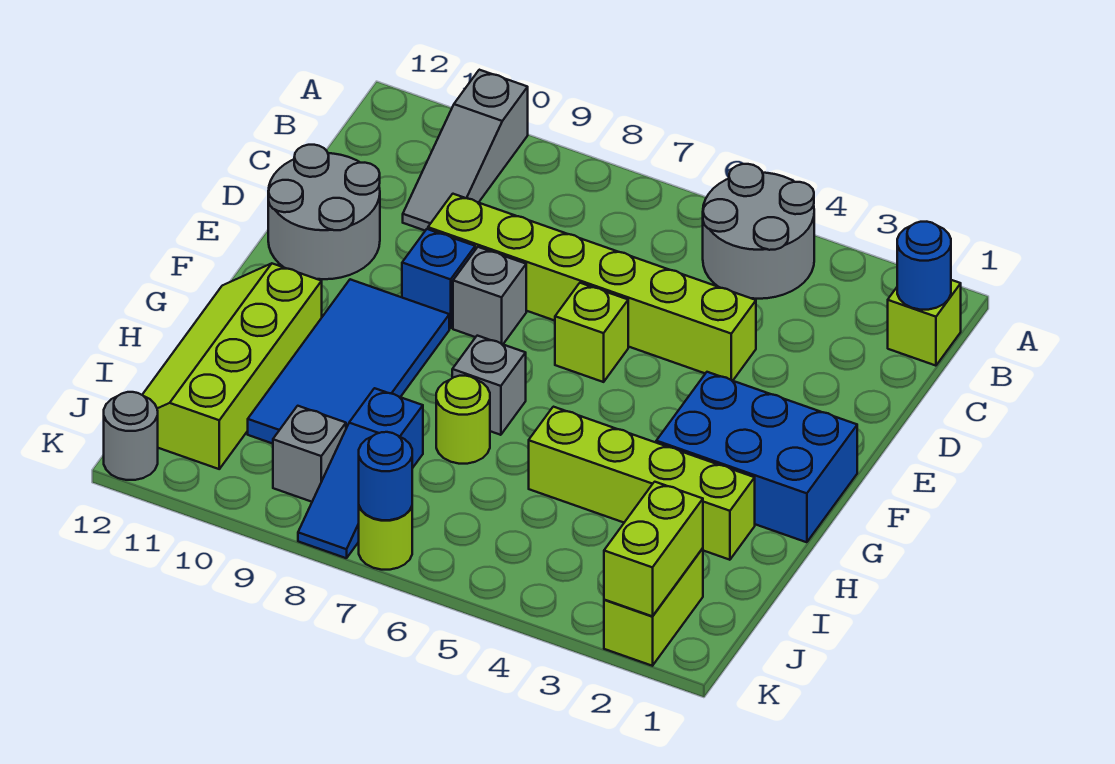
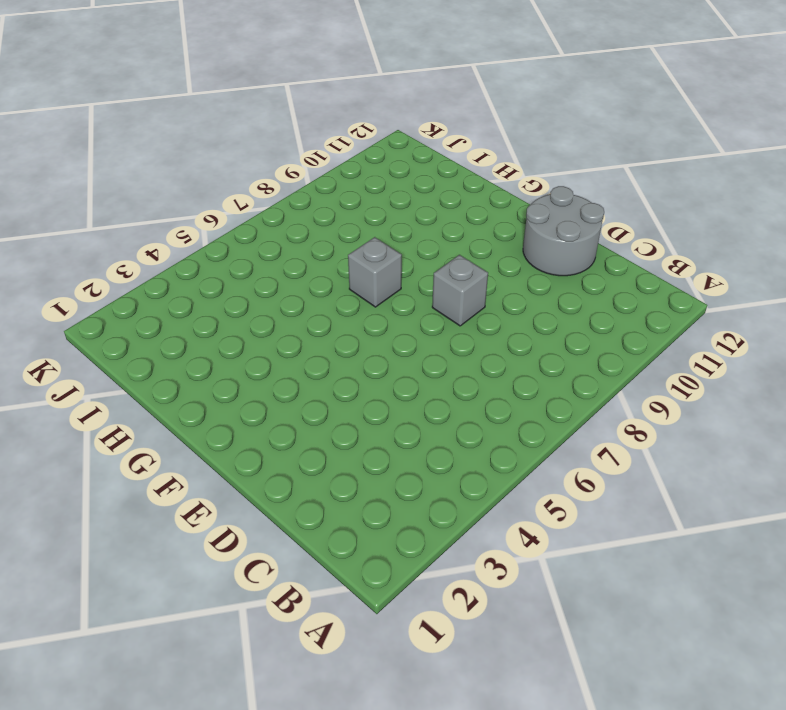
none -> grey round brick A4:B5 level 1
none -> grey slope A10:C10 level 1 top A
none -> lime brick B1 level 1

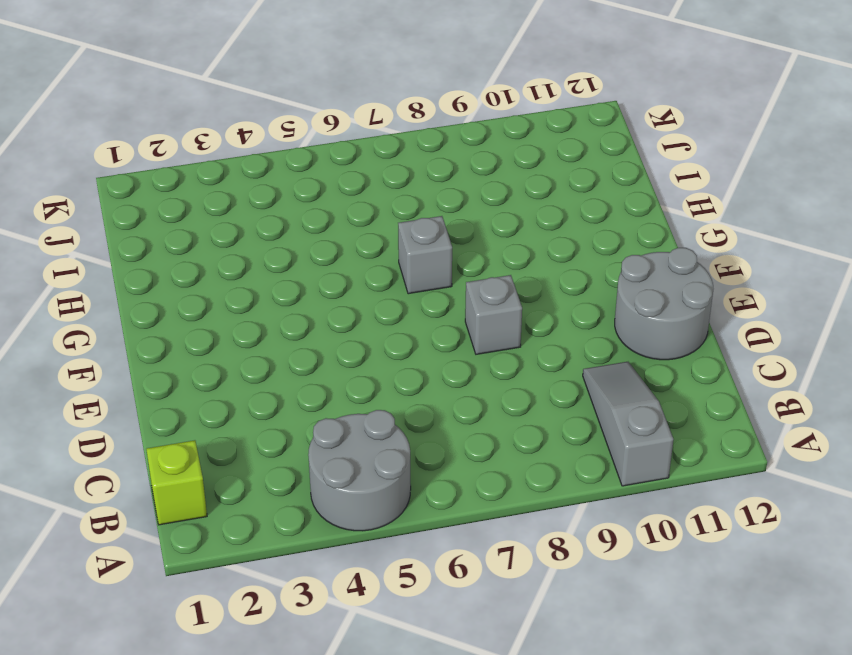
none -> lime brick D4:D9 level 1
none -> lime brick E6 level 1
none -> blue brick E9 level 1

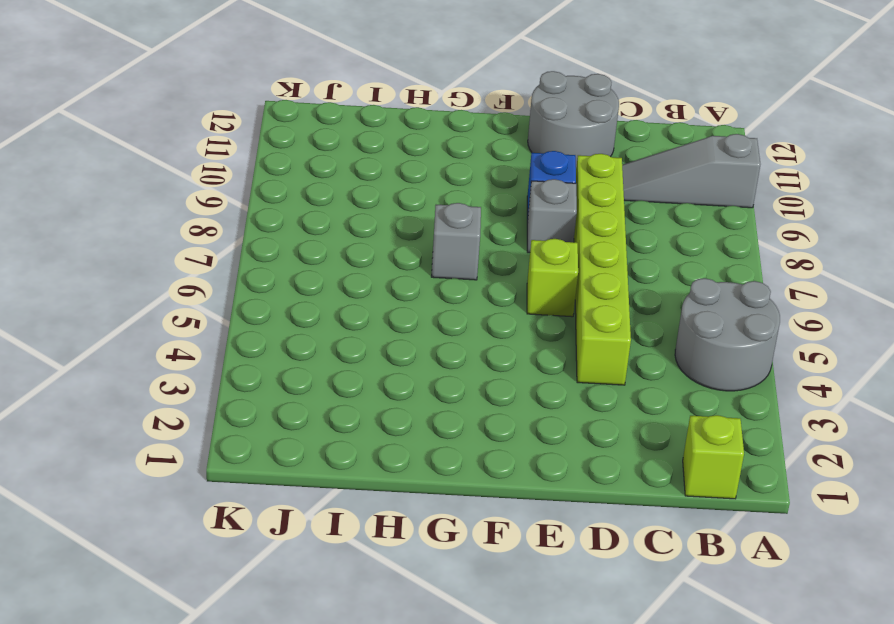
none -> blue brick F1:G3 level 1
none -> blue tile F9:I10 level 1
none -> lime slope G11:J12 level 1 top 11

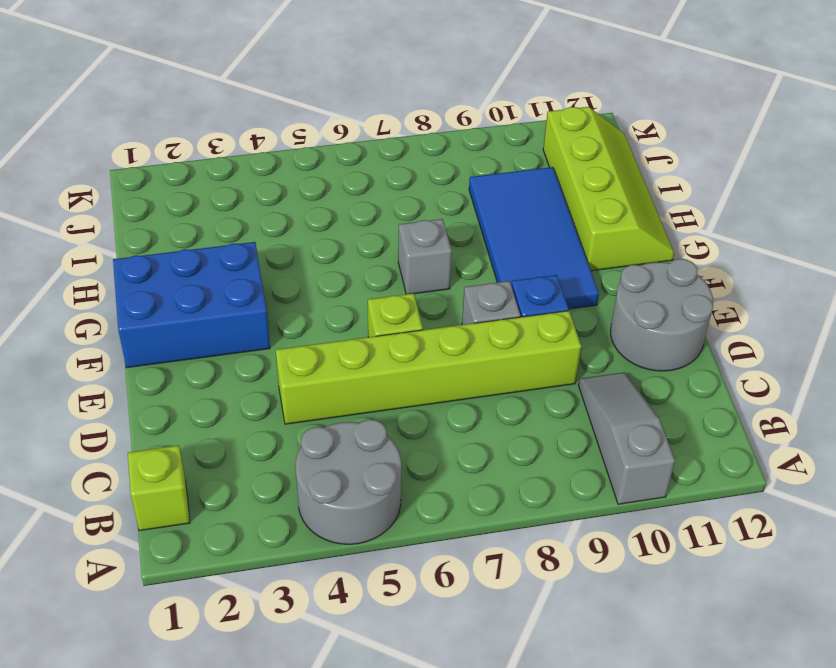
none -> lime brick H2:H5 level 1
none -> lime round brick H7 level 1
none -> blue slope I8:K8 level 1 top I

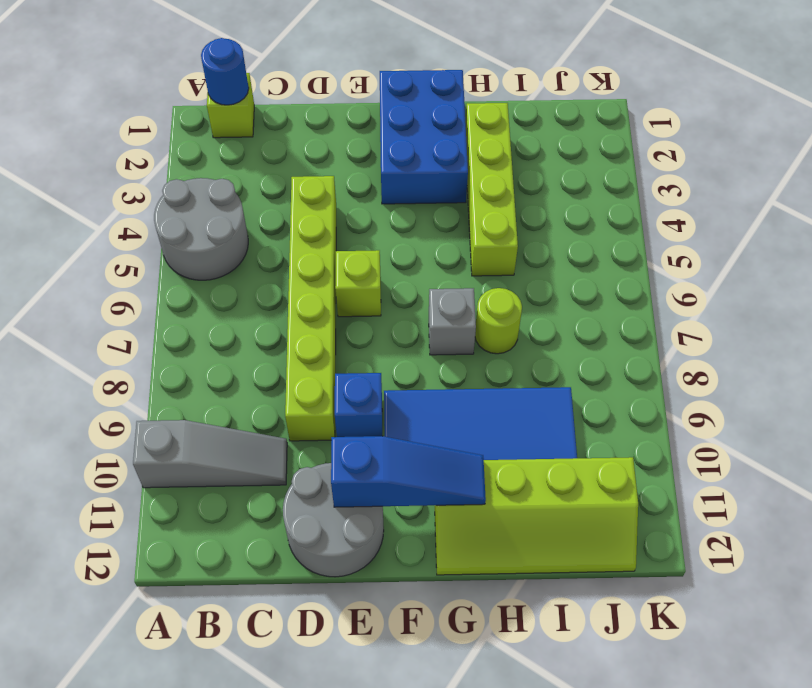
blue slope E11:G11 level 2 top E -> blue slope I8:K8 level 1 top I
none -> grey brick E8 level 1
none -> lime brick J2:K2 level 1
none -> grey brick J9 level 1

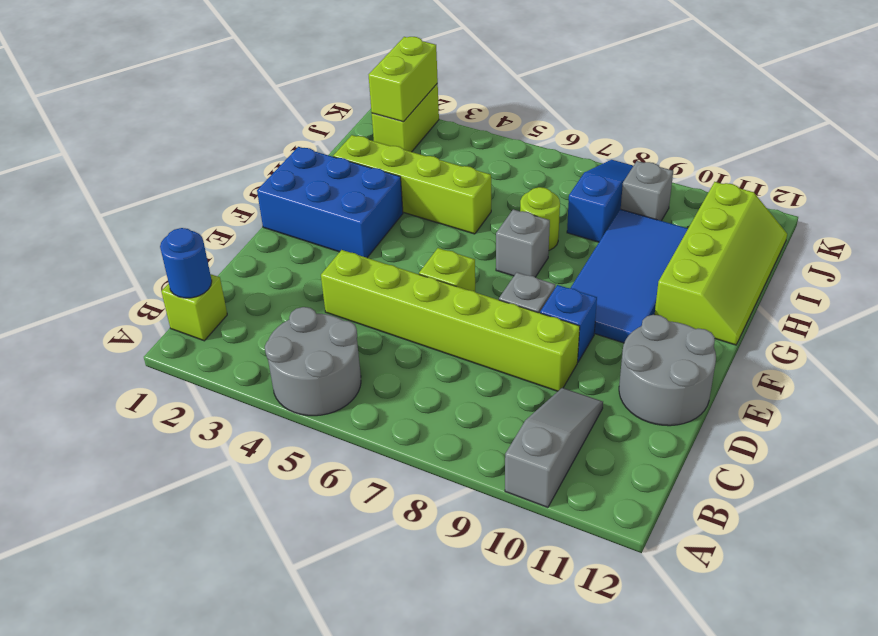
none -> lime round brick K7 level 1
none -> grey round brick K12 level 1
none -> blue round brick K7 level 2

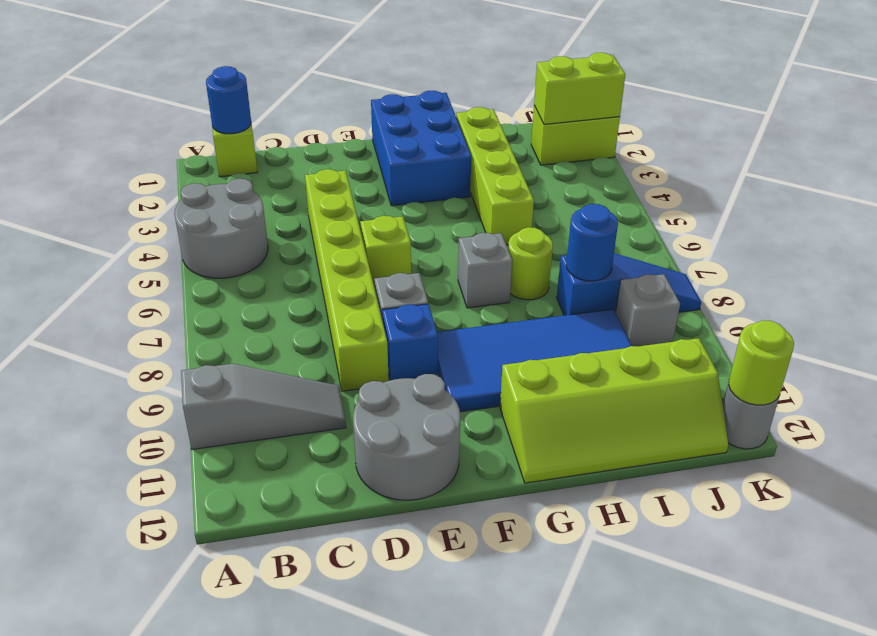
blue round brick I8 level 2 -> blue round brick K7 level 2
lime round brick K12 level 2 -> lime round brick K7 level 1

